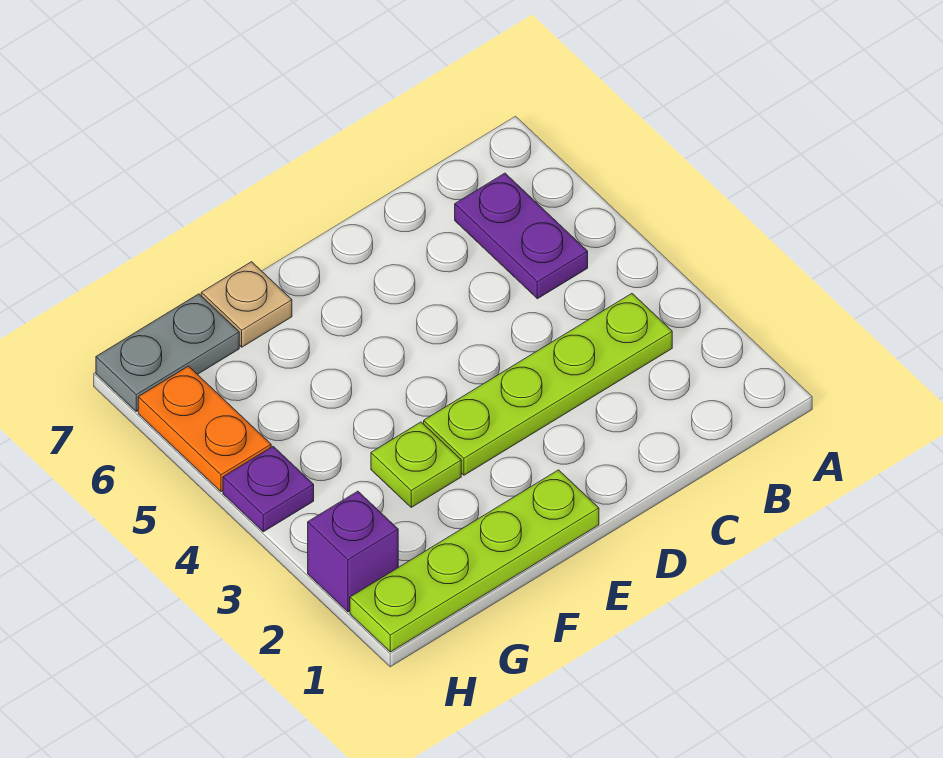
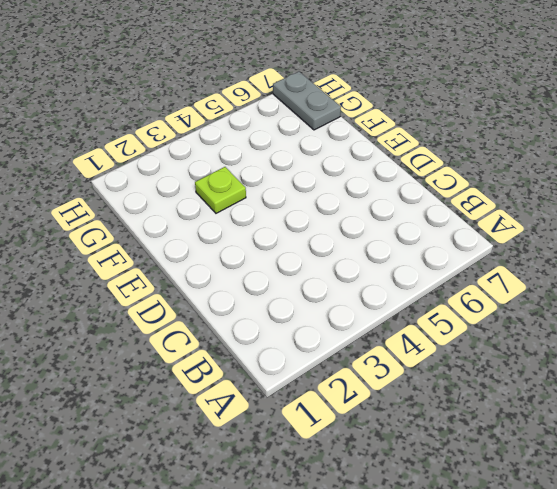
none -> lime plate B3:E3 level 1
none -> purple plate B5:B6 level 1

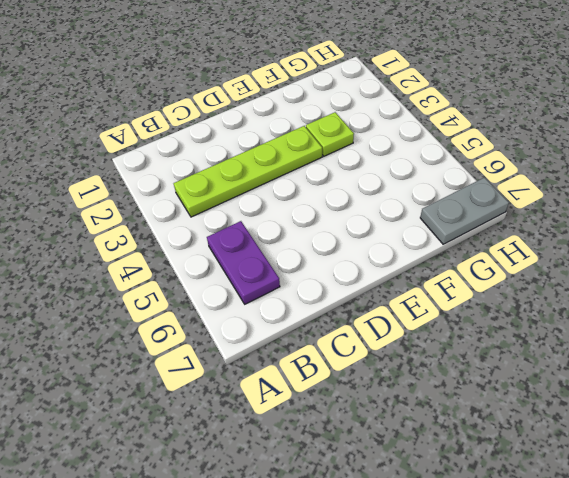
none -> lime plate E1:H1 level 1
none -> tan plate F7 level 1

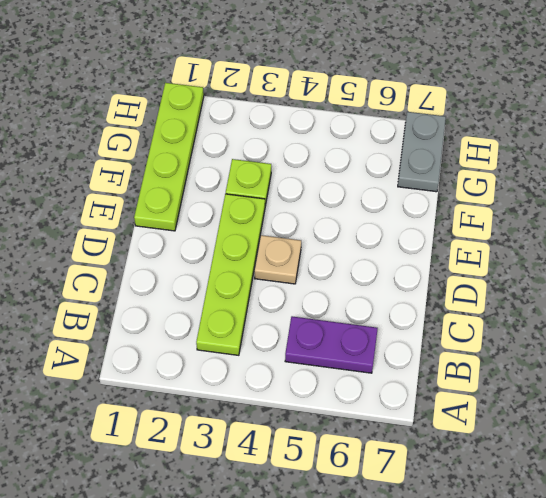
tan plate D4 level 1 -> tan plate F7 level 1
none -> purple brick H2 level 1
none -> purple plate H4 level 1

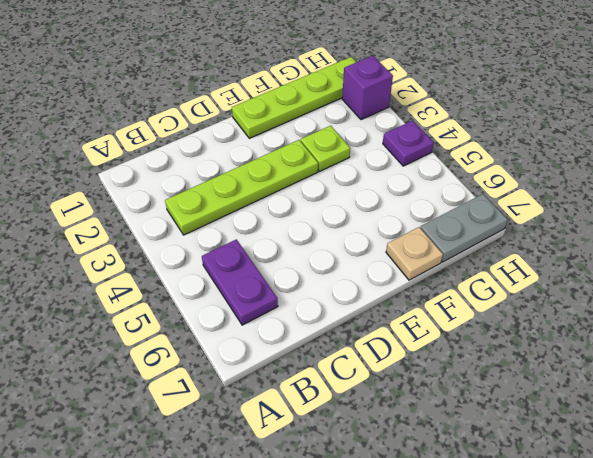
none -> orange plate H5:H6 level 1

